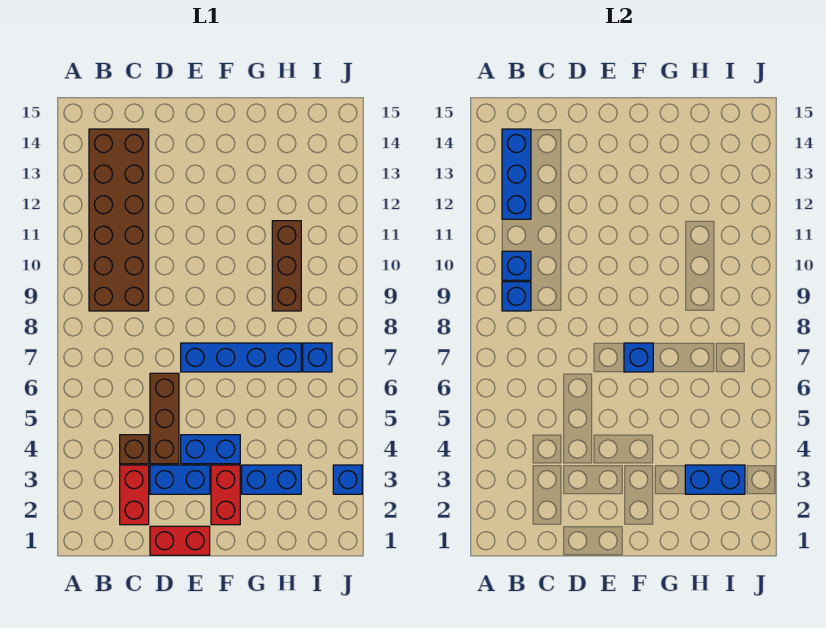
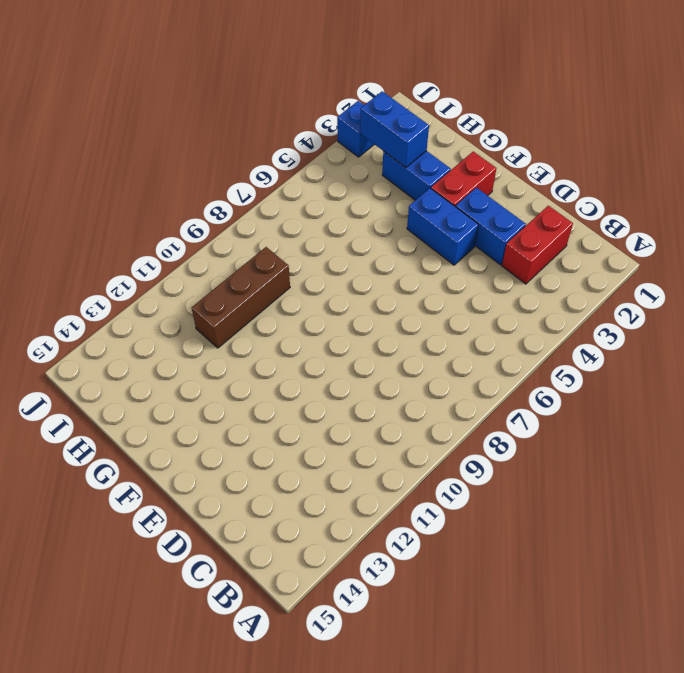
none -> brown brick B9:C14 level 1
none -> brown brick C4 level 1
none -> red brick D1:E1 level 1

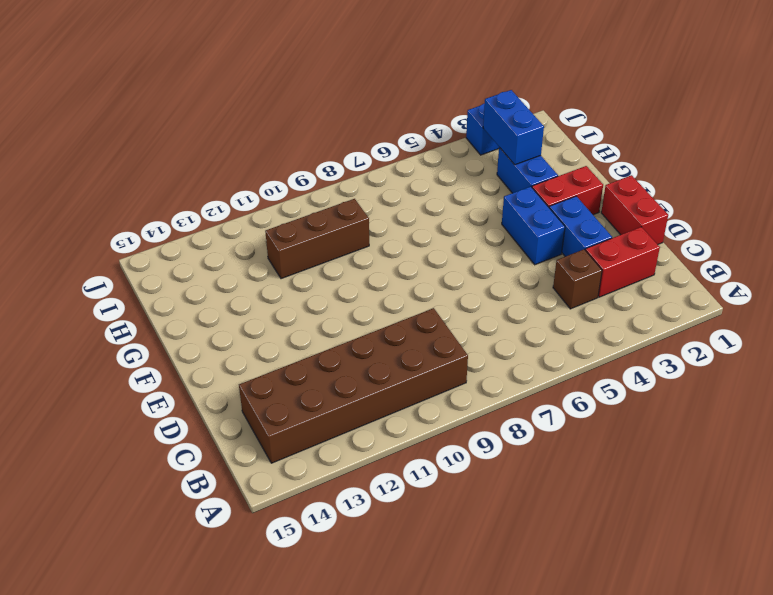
none -> brown brick D4:D6 level 1
none -> blue brick E7:H7 level 1
none -> blue brick I7 level 1

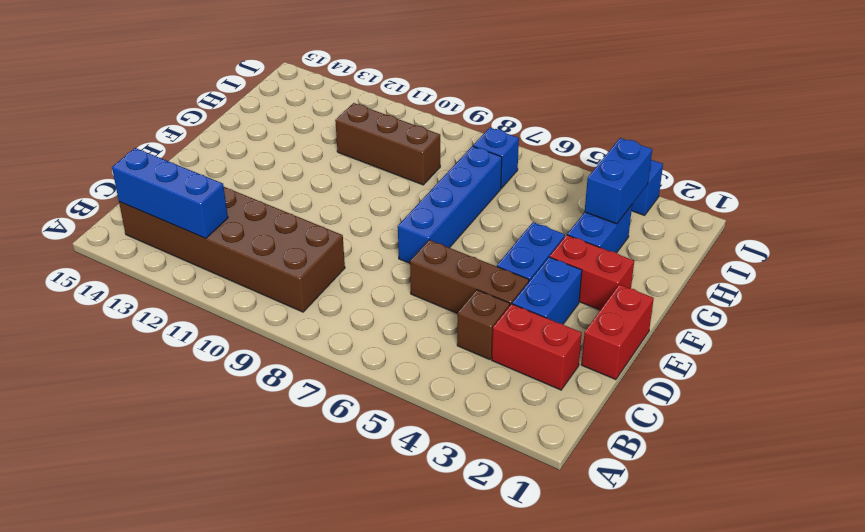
none -> blue brick B9 level 2
none -> blue brick B10 level 2
none -> blue brick F7 level 2

